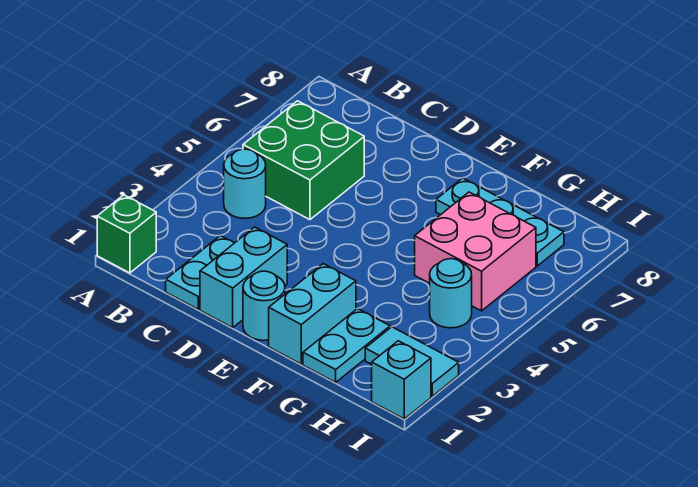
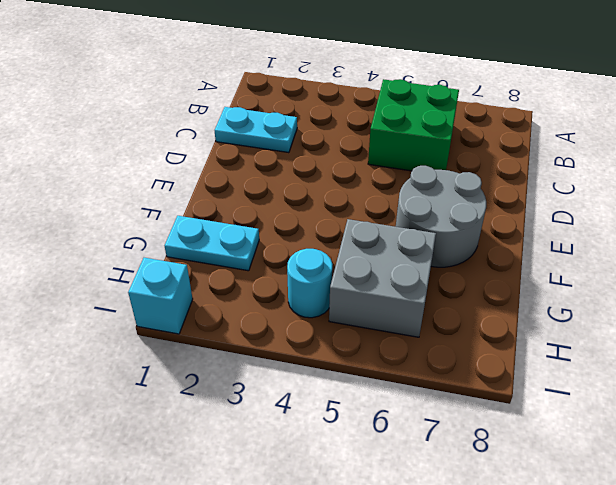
grey round brick E6:F7 level 1 -> cyan plate F7:H7 level 1
grey brick G5:H6 level 1 -> pink brick G5:H6 level 1
none -> green brick A1 level 1
none -> cyan round brick B4 level 1
none -> cyan brick D1:D2 level 1

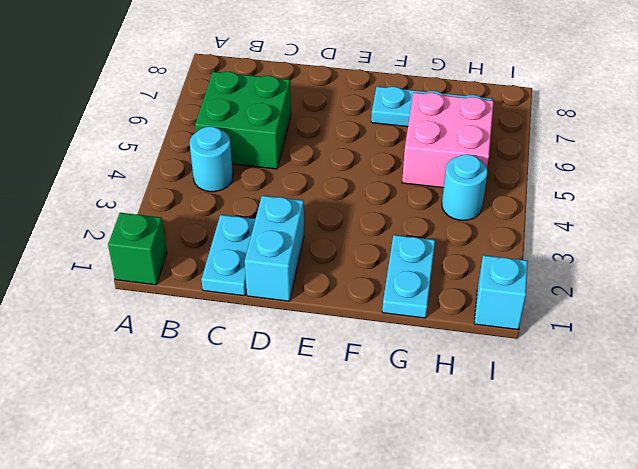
none -> cyan round brick E1 level 1
none -> cyan brick F1:F2 level 1
none -> cyan tile H2:I2 level 1

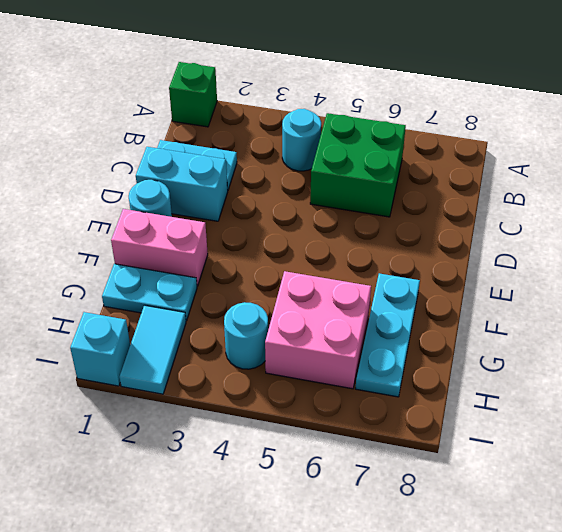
pink brick F1:F2 level 1 -> cyan brick F1:F2 level 1

